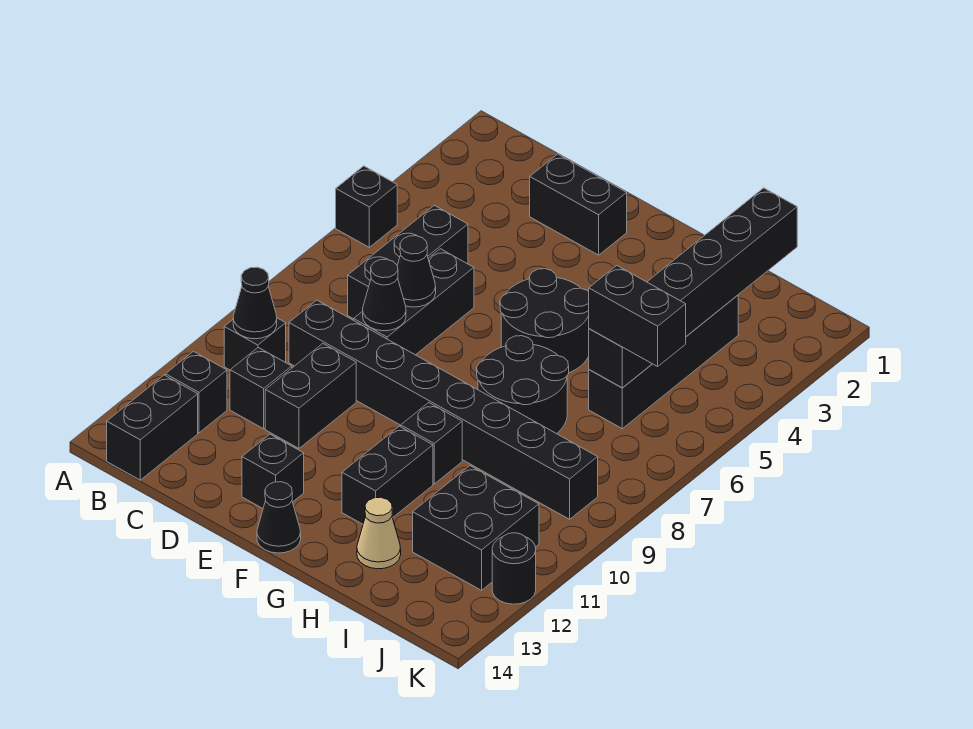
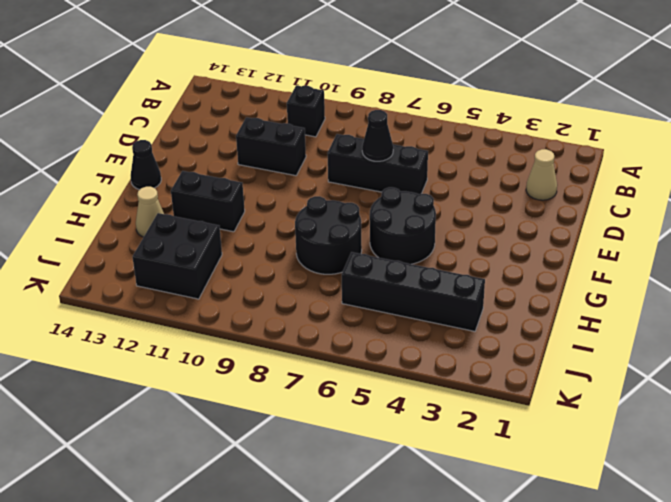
tan cone C2 level 1 -> none
none -> black brick A5 level 1
none -> black brick B12 level 1
none -> black brick B13:B14 level 1

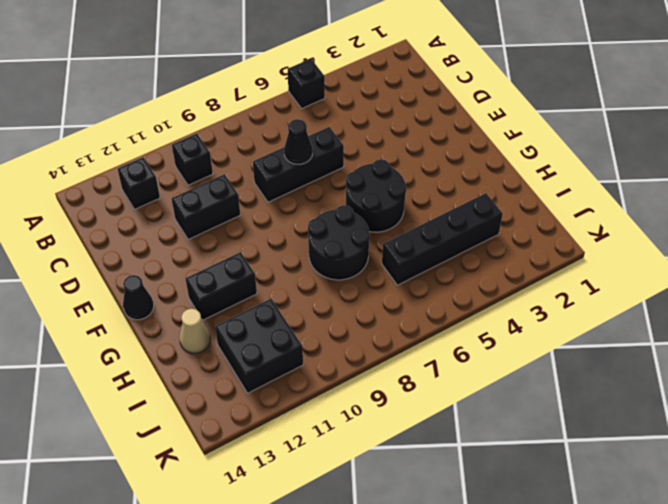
none -> black brick B13:B14 level 1
none -> black brick C5:C7 level 1
none -> black brick C9:J9 level 1

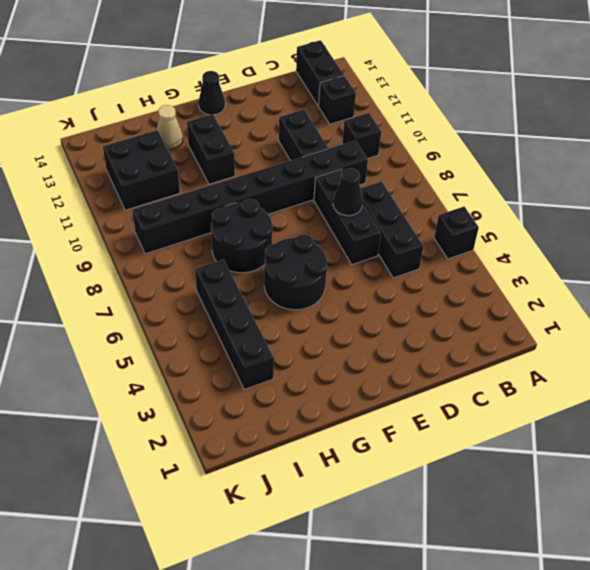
none -> black brick C11 level 1
none -> black brick D2:E2 level 1
none -> black brick E13 level 1

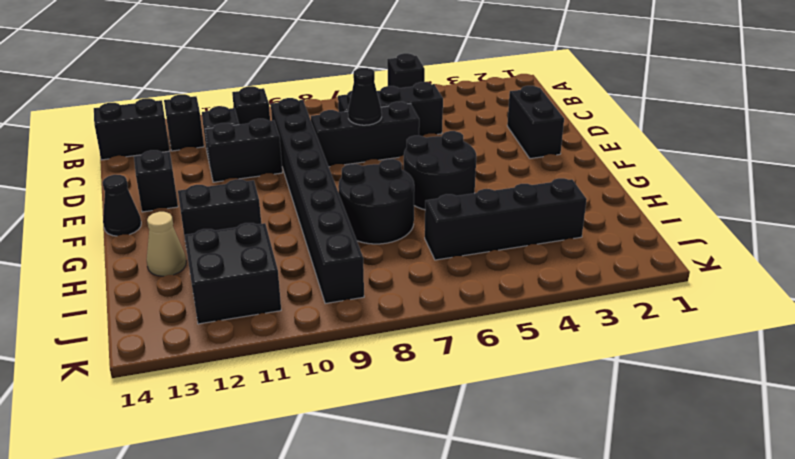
none -> black brick G10 level 1
none -> black round brick K12 level 1
none -> black cone B10 level 2

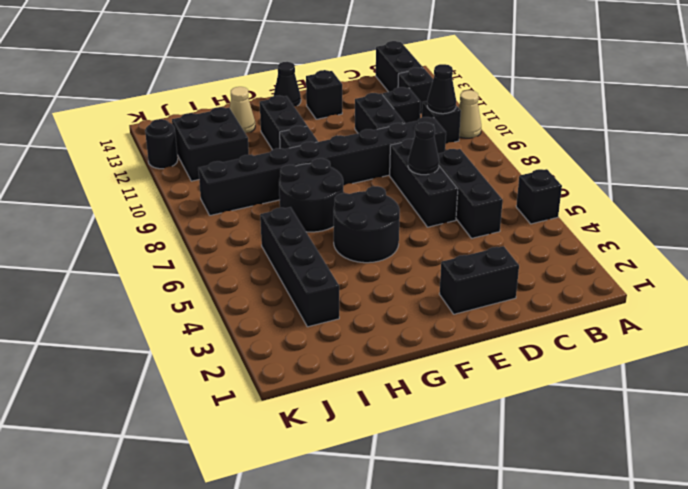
tan cone A10 level 1 -> none
none -> black cone D8 level 2
none -> black brick I1:I6 level 2
none -> black brick I6:J6 level 3

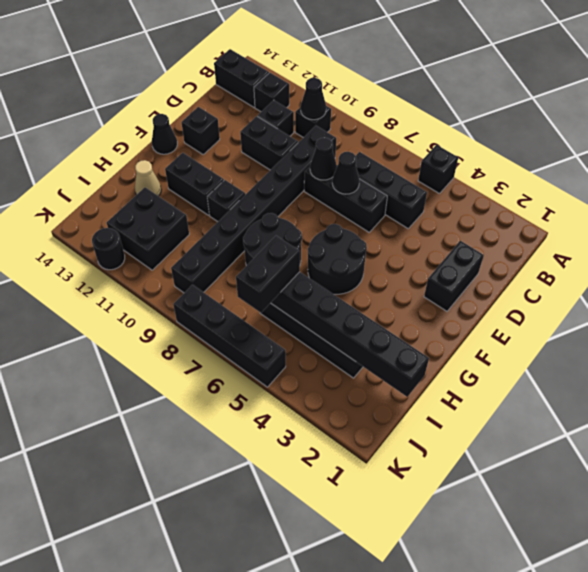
black brick K5:K8 level 1 -> none

